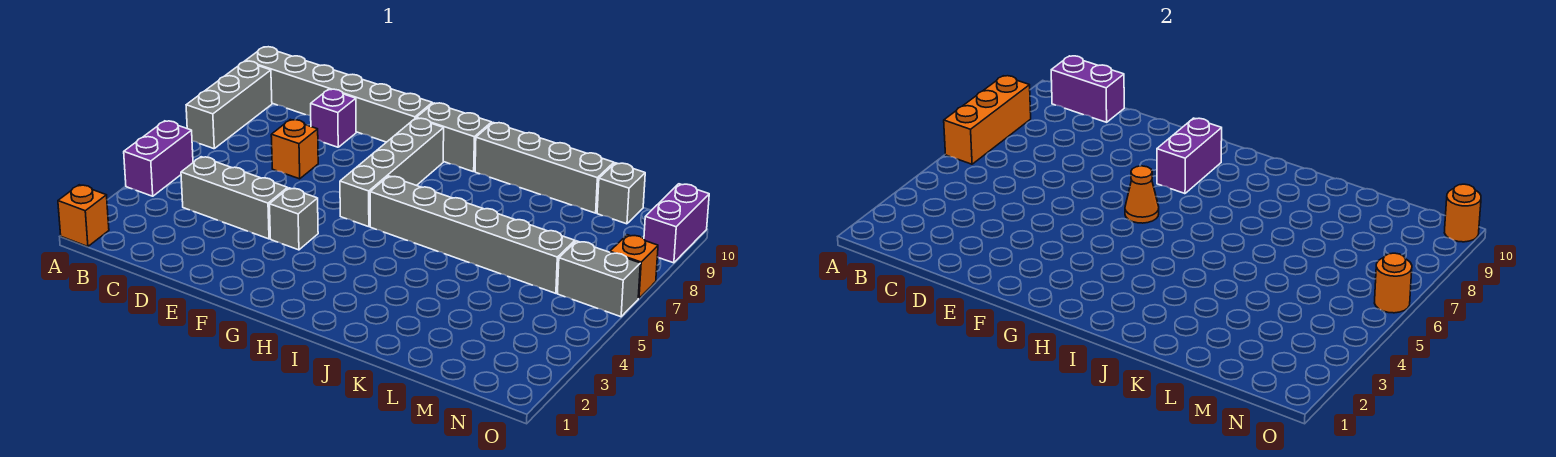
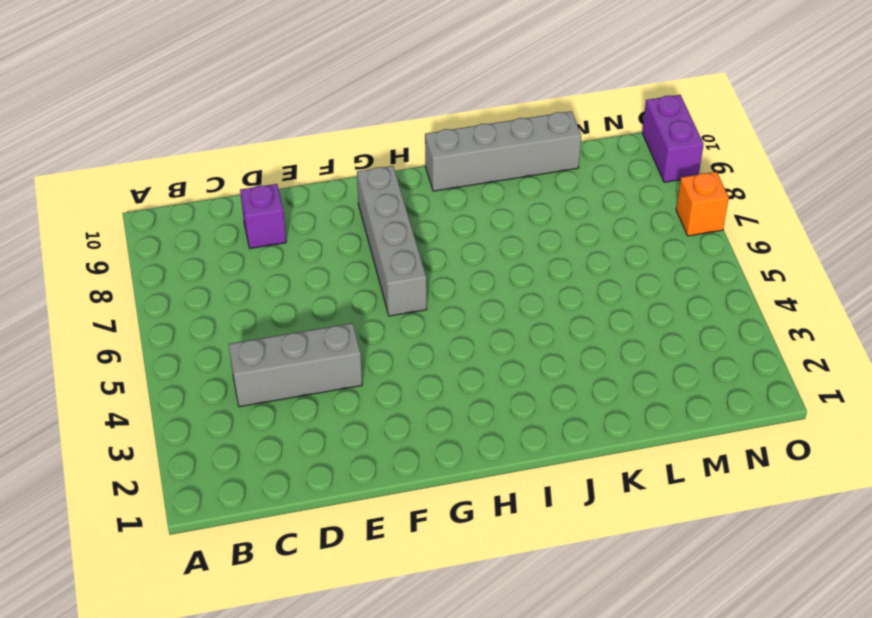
none -> orange brick A1 level 1
none -> purple brick A4:A5 level 1
none -> grey brick A7:A9 level 1

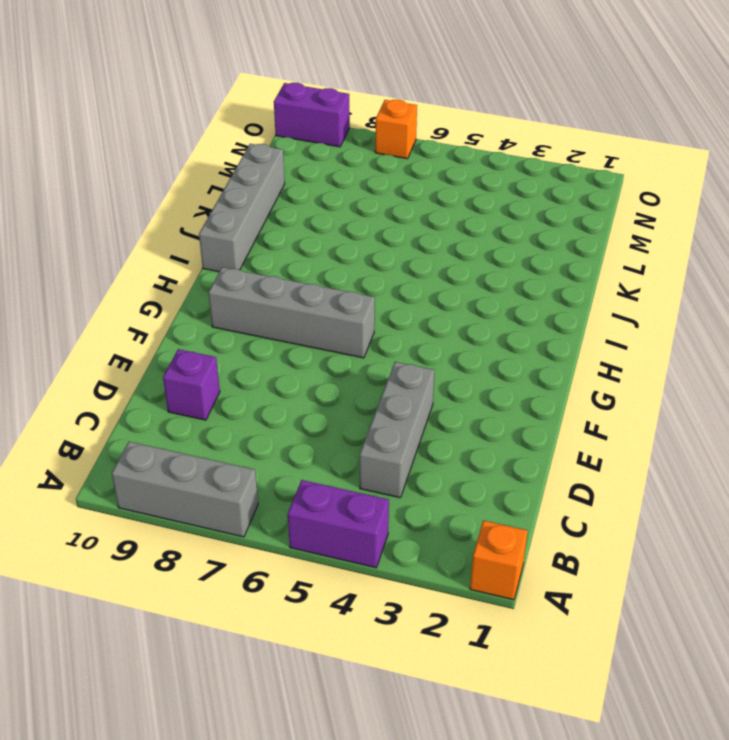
none -> grey brick A10:F10 level 1
none -> orange brick D7 level 1
none -> grey brick F4 level 1

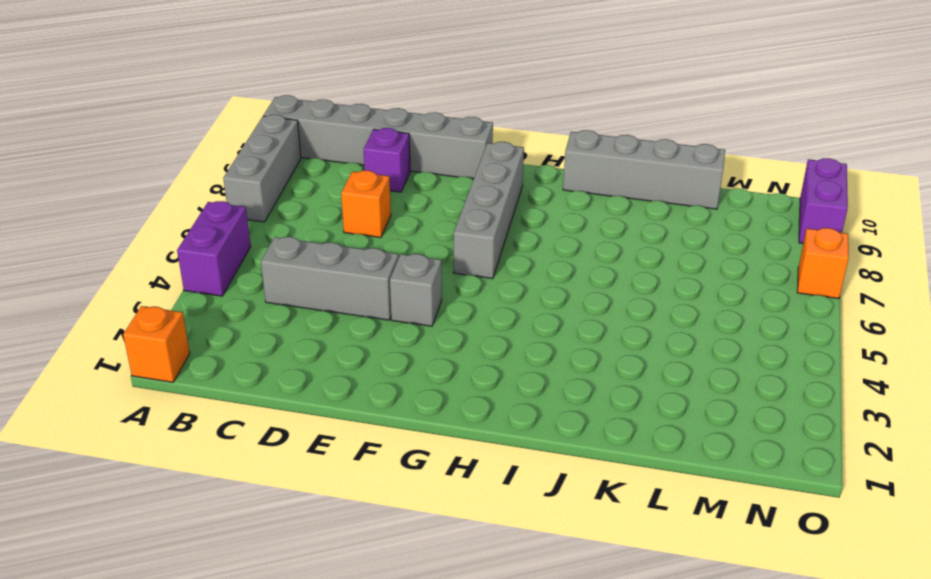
none -> grey brick G10:H10 level 1
none -> grey brick H6:M6 level 1
none -> grey brick M10 level 1

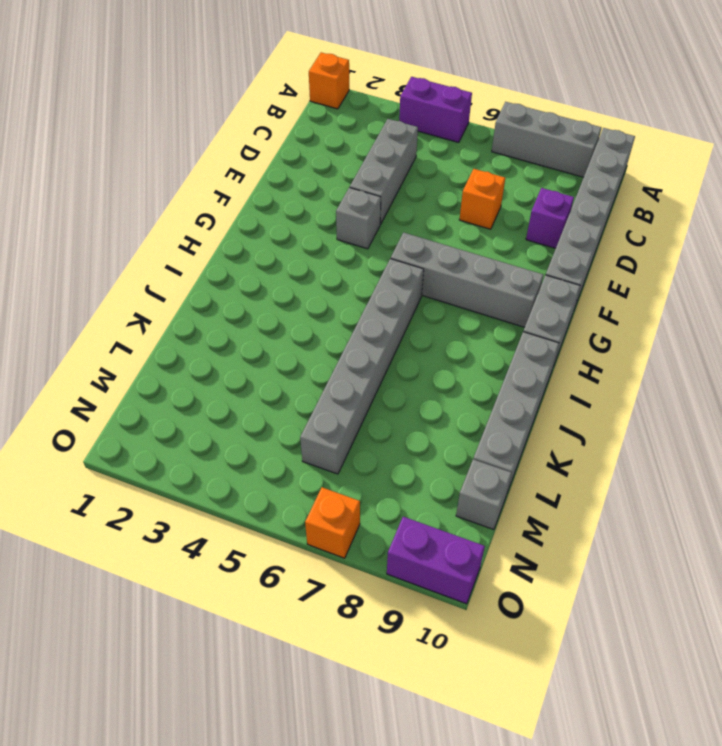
none -> grey brick N6:O6 level 1
none -> orange brick A6:A8 level 2
none -> purple brick B10:C10 level 2

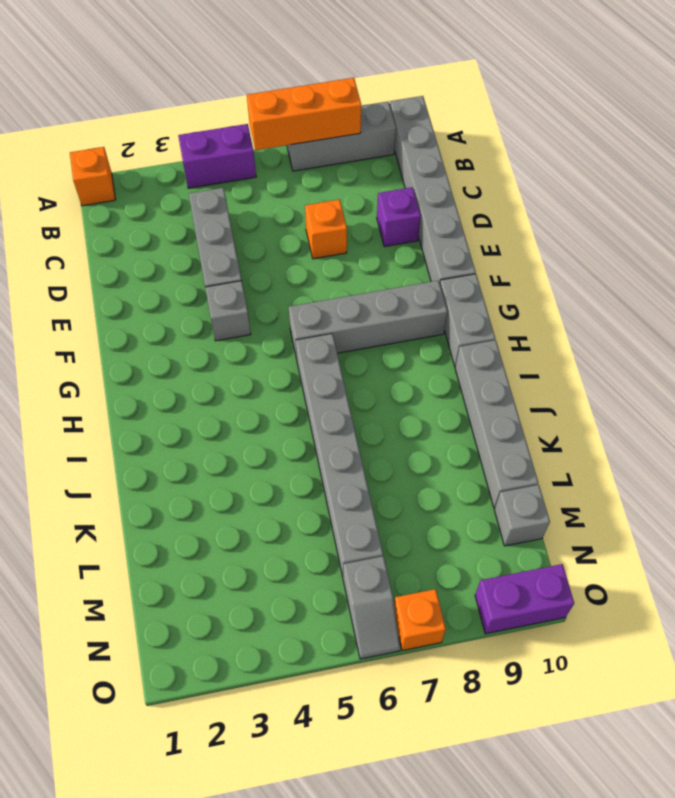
grey slope N6:O6 level 1 top N -> grey brick N6:O6 level 1
none -> purple brick B10:C10 level 2
none -> orange cone G6 level 2
none -> purple brick G8:G9 level 2

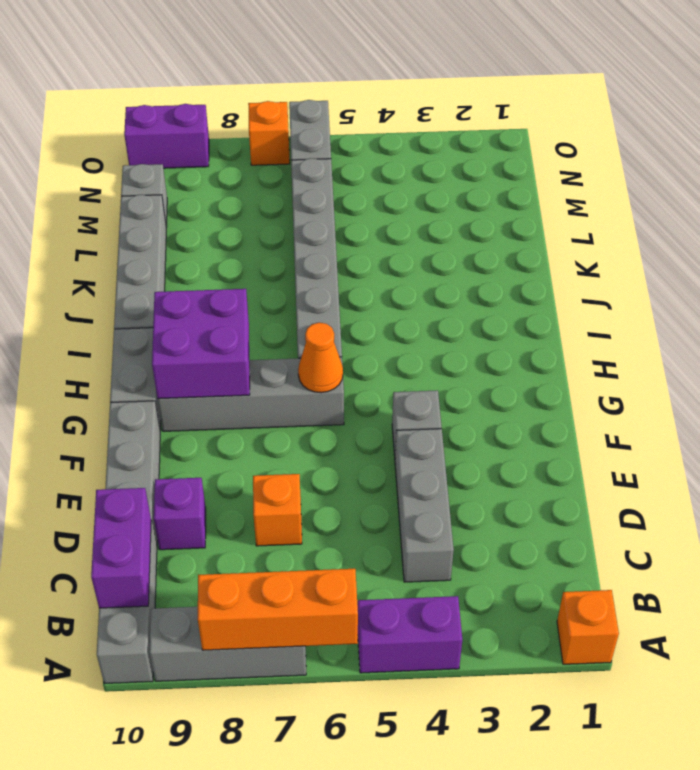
purple brick G8:H9 level 2 -> purple brick G8:G9 level 2
none -> orange round brick O6 level 2
none -> orange round brick O10 level 2

